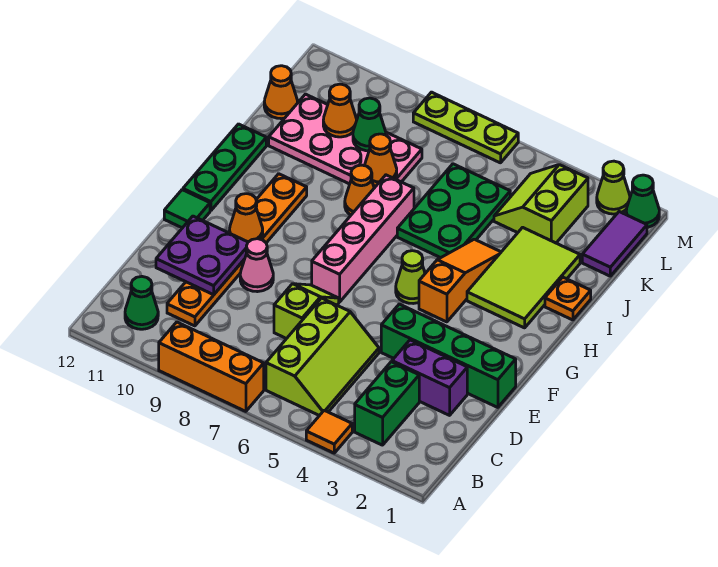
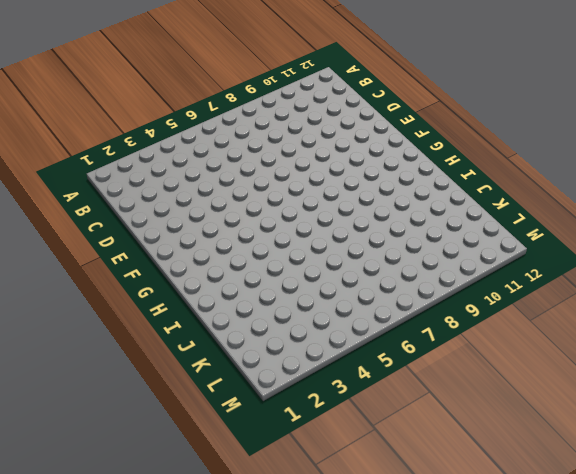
none -> orange tile A4 level 1
none -> orange brick A7:A9 level 1
none -> green brick B3:C3 level 1
none -> lime slope B5:D6 level 1 top 6

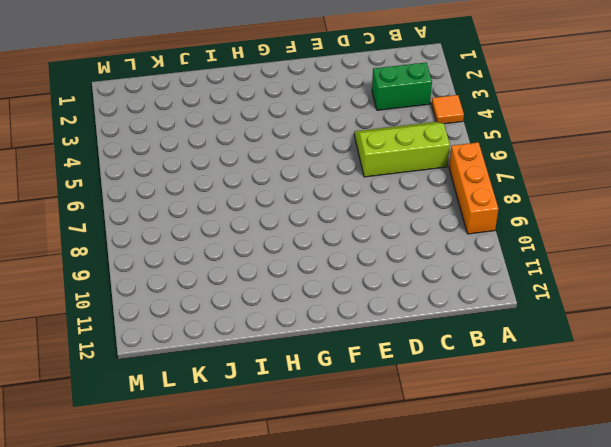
none -> green cone B11 level 1
none -> orange plate C10:H10 level 1
none -> purple brick D2:D3 level 1
none -> lime slope D7:E7 level 1 top D

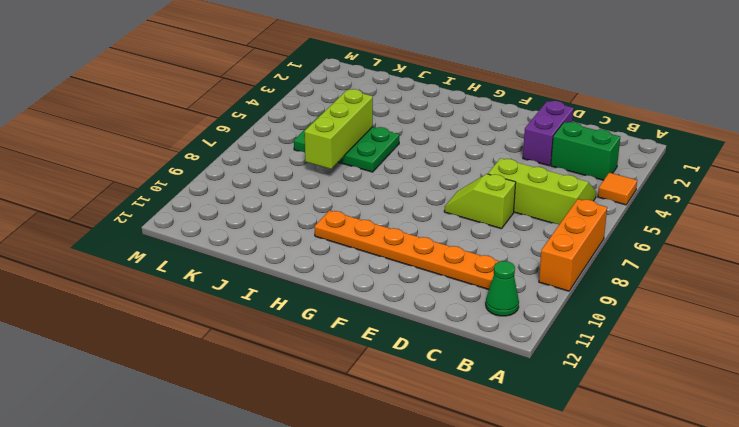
lime brick J5:J7 level 2 -> none
none -> green brick E1:E4 level 1
none -> pink cone E9 level 1
none -> pink brick F7:I7 level 1
none -> green tile F12 level 1

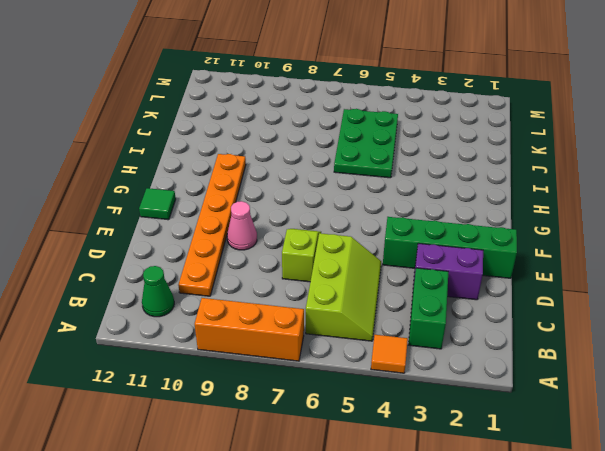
none -> pink brick F7:I7 level 1
none -> orange slope G4:I4 level 1 top G
none -> lime cone G5 level 1
none -> green plate G12:I12 level 1

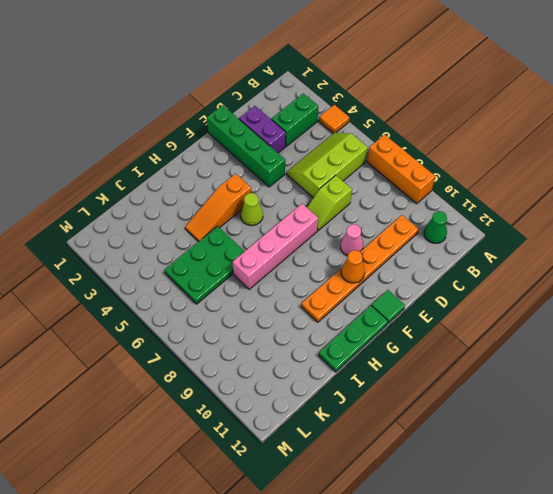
none -> lime tile H2:J3 level 1
none -> orange plate I1 level 1
none -> orange cone I8 level 1
none -> pink plate J8:K11 level 1

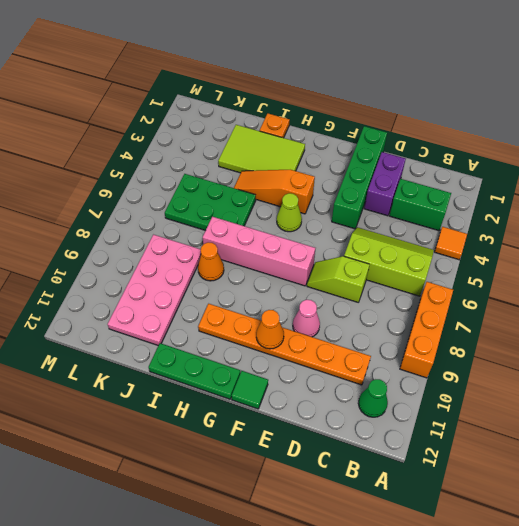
none -> purple tile K1:L1 level 1
none -> lime slope K3:L4 level 1 top 3
none -> orange cone K12 level 1
none -> green cone M1 level 1

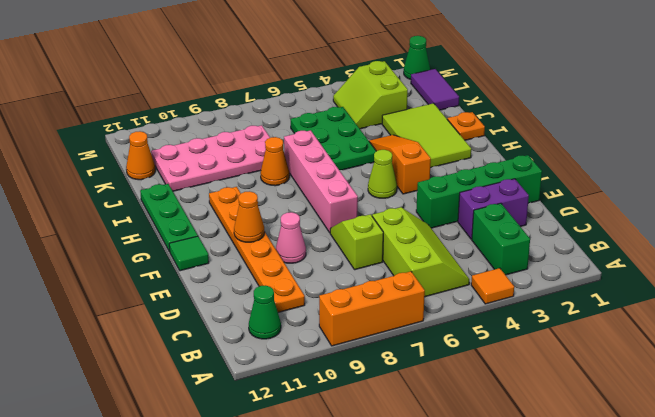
none -> lime cone M2 level 1
none -> lime plate M6:M8 level 1
none -> purple plate D10:E11 level 2
none -> orange cone J8 level 2

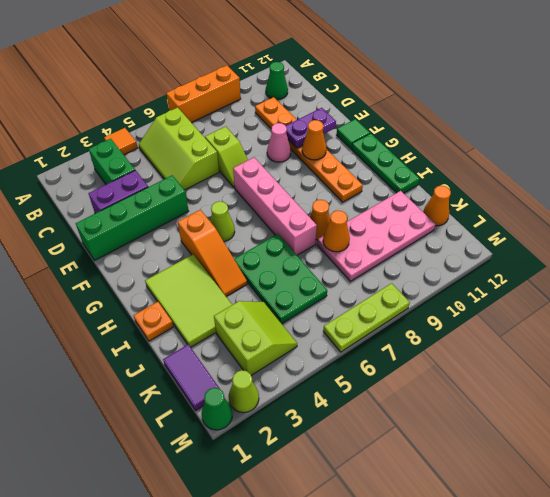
purple plate E10:E11 level 2 -> purple plate D10:E11 level 2
none -> green cone K9 level 2
none -> orange cone K10 level 2

